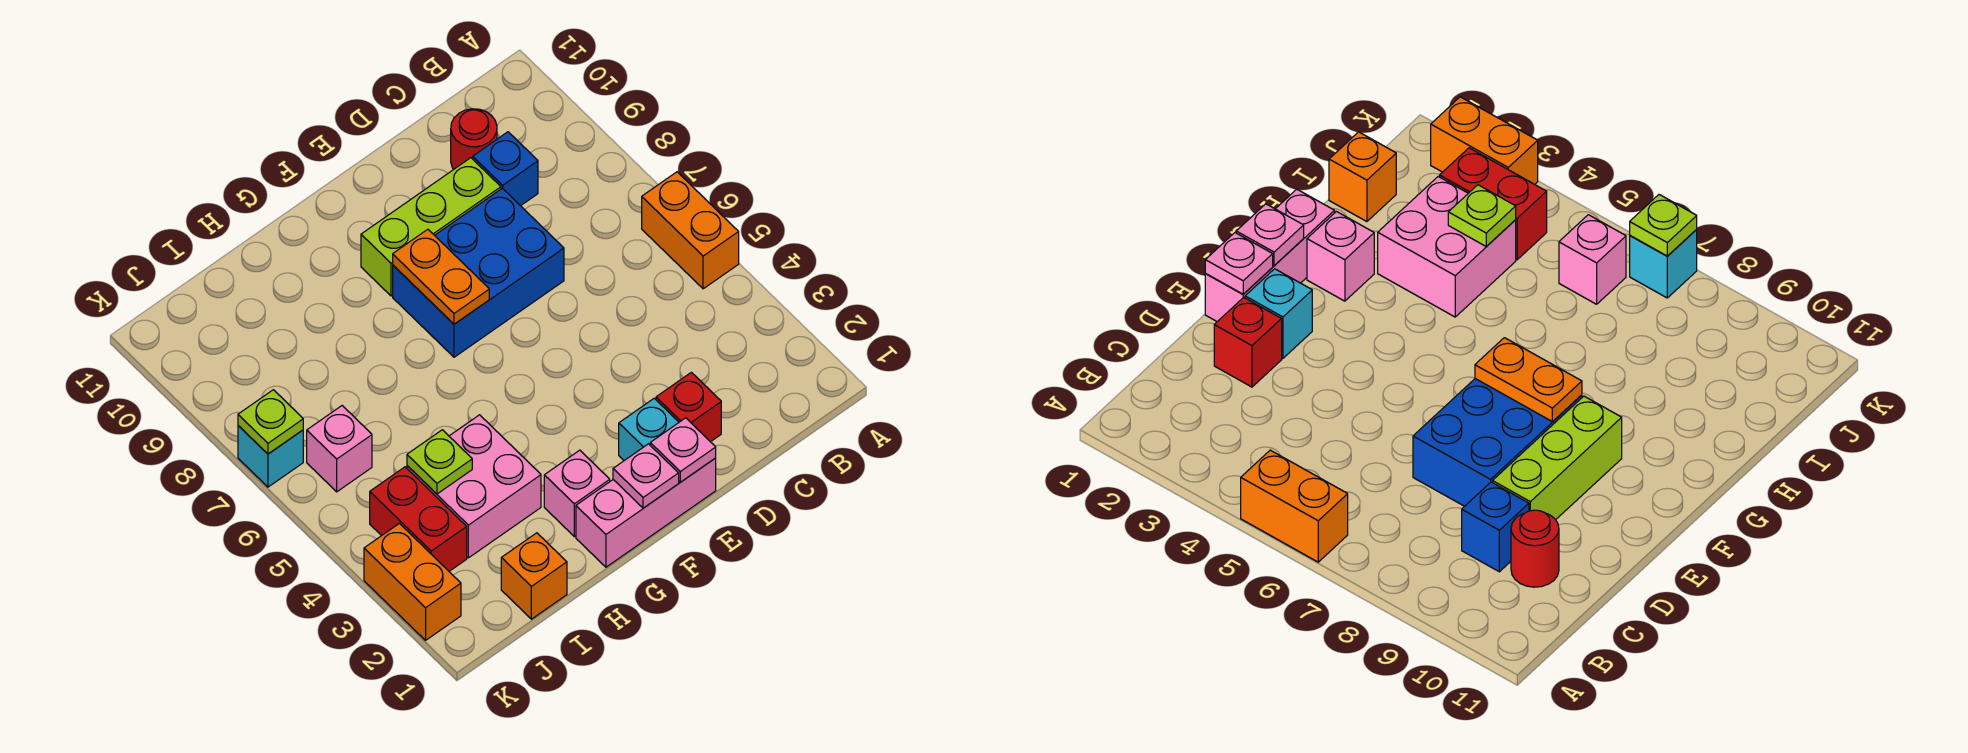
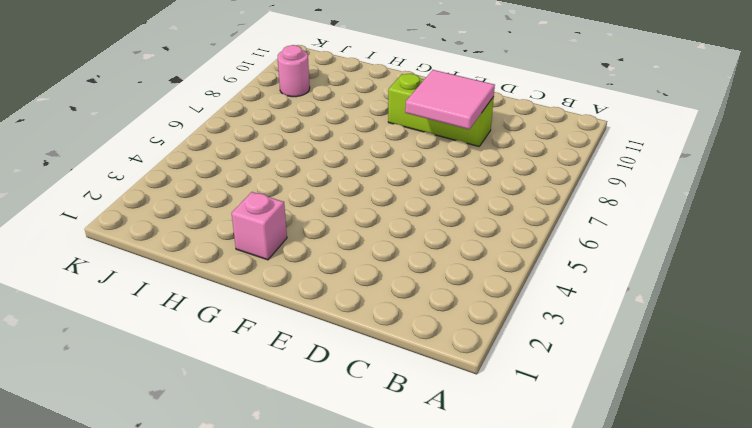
pink tile D8:E9 level 2 -> none
pink round brick J9 level 1 -> none
none -> orange brick A5:A6 level 1
none -> blue brick C9 level 1
none -> red round brick C10 level 1

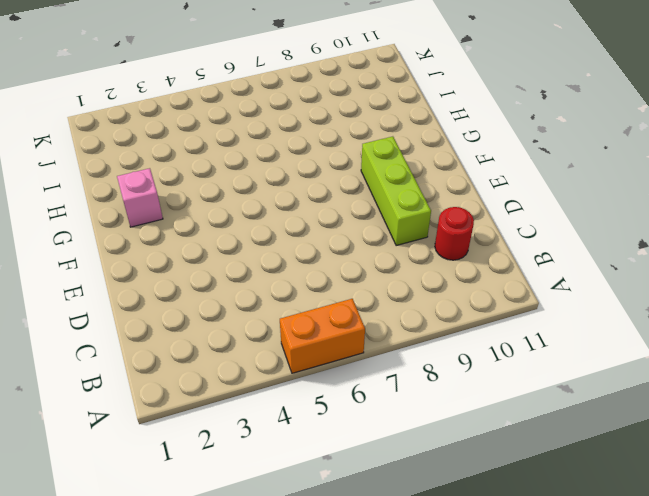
none -> blue brick C9 level 1
none -> red brick D2 level 1
none -> blue brick D7:F8 level 1

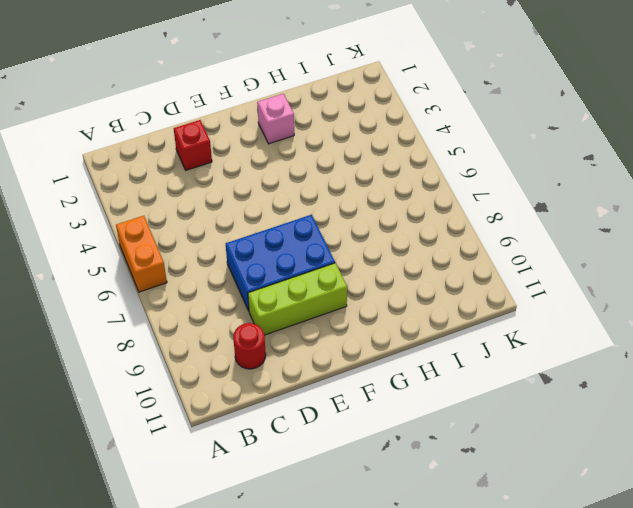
none -> blue brick C9 level 1
none -> pink brick E1:G1 level 1
none -> cyan brick E2 level 1

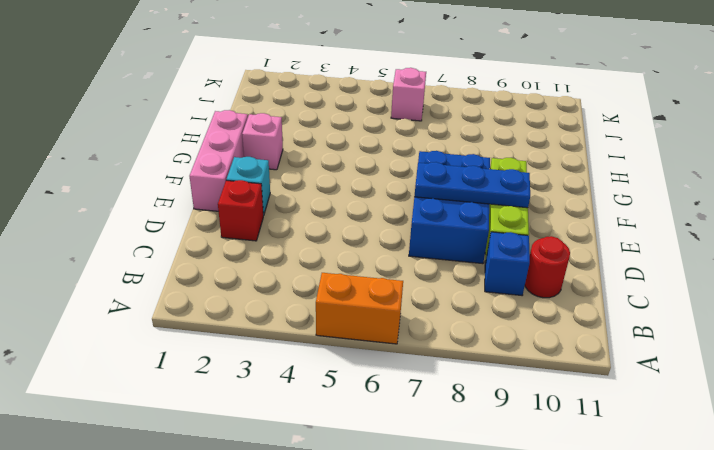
blue plate E7:E9 level 2 -> none
none -> pink brick H3:I4 level 1
none -> orange brick I1 level 1
none -> red brick J3:J4 level 1

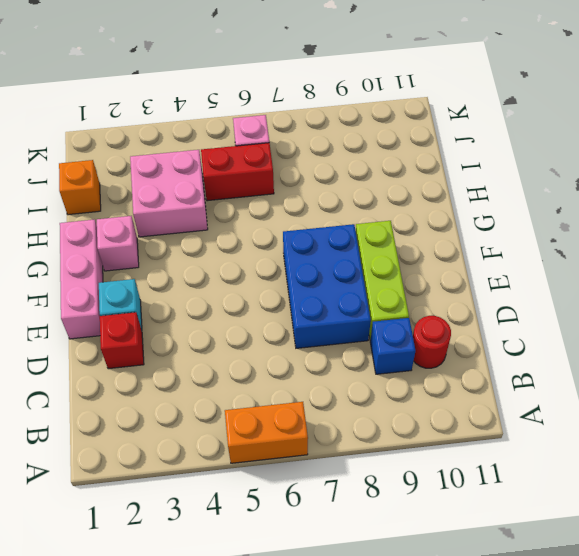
red brick I5:I6 level 1 -> red brick J3:J4 level 1
none -> orange brick K2:K3 level 1
none -> cyan brick K7 level 1
none -> pink plate E1 level 2

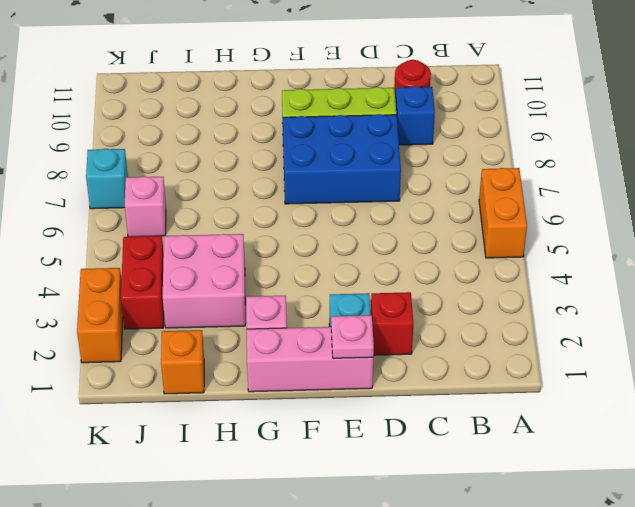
none -> pink plate F1 level 2
none -> orange plate F7:F8 level 2
none -> lime plate I4 level 2

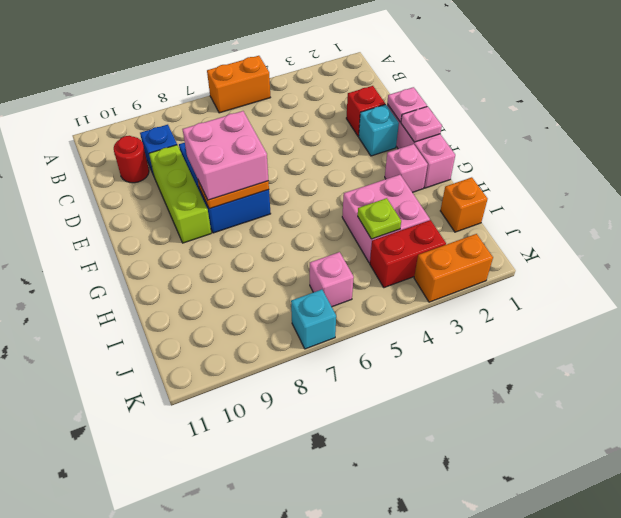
pink brick E7:F8 level 3 -> none
none -> lime plate K7 level 2

